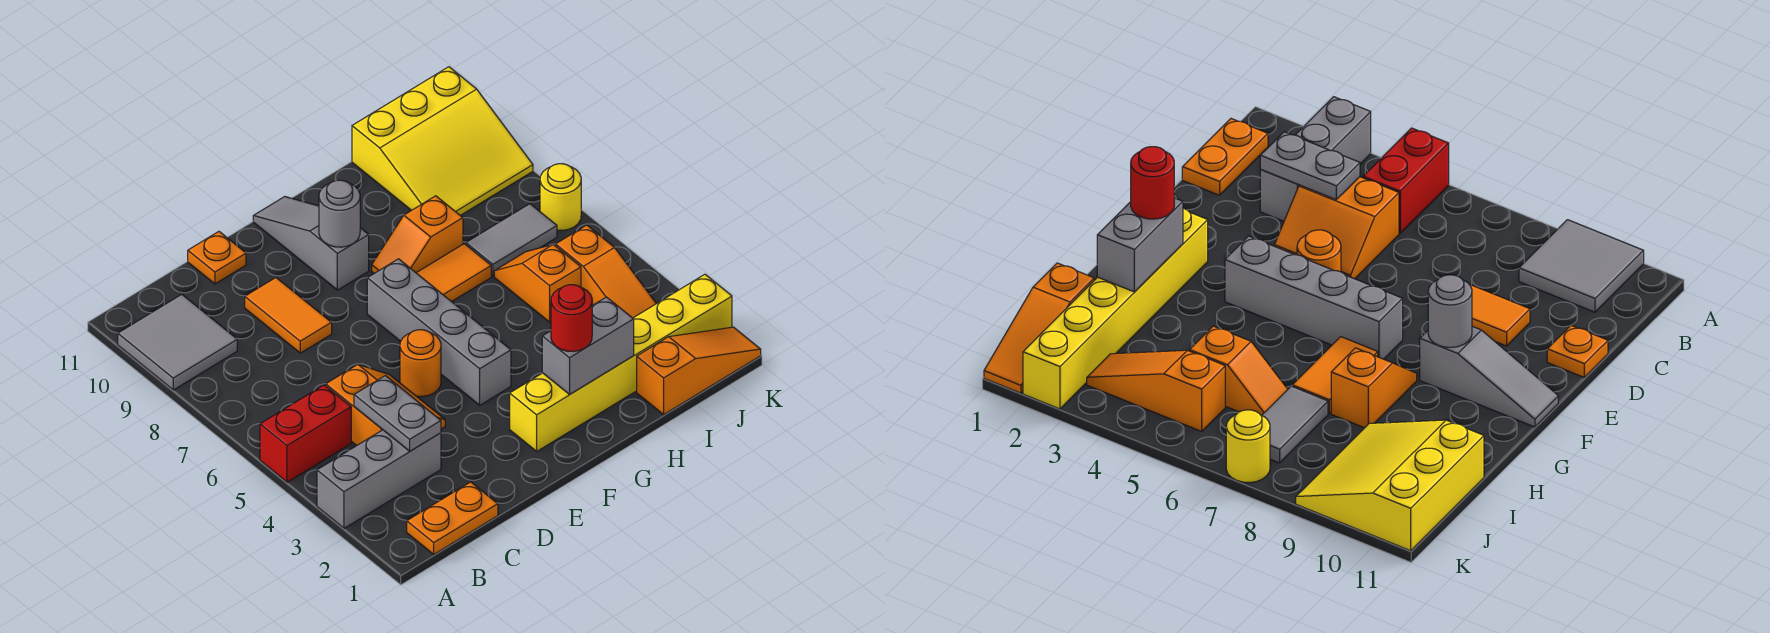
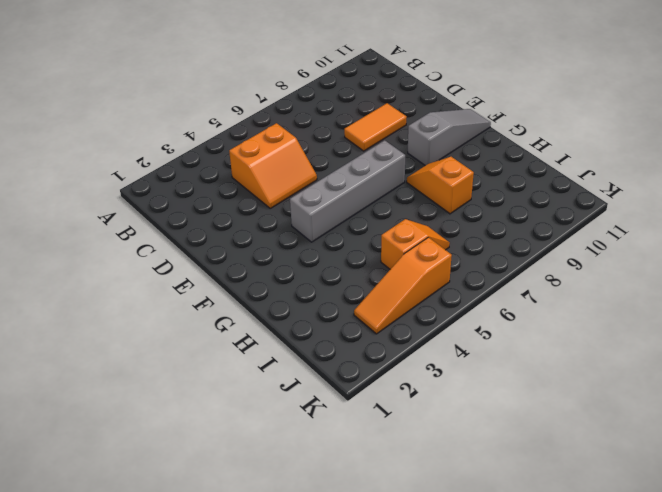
none -> grey brick A3:C3 level 1
none -> red brick A5:B5 level 1
none -> grey tile A9:B10 level 1

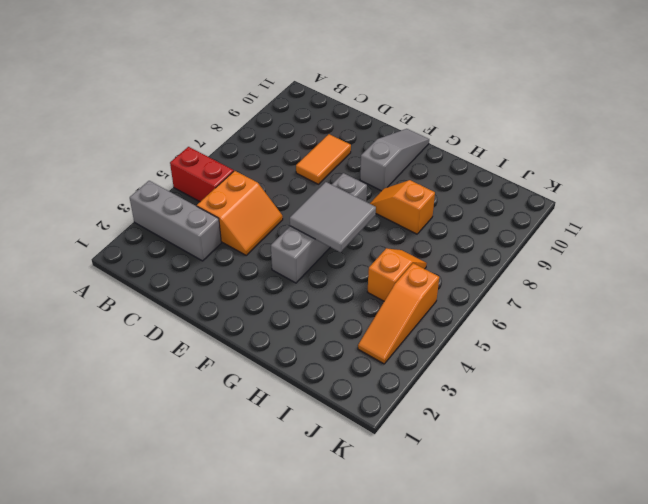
grey tile F5:G6 level 2 -> grey tile A9:B10 level 1
none -> orange plate B1:C1 level 1
none -> orange plate D11 level 1
none -> orange round brick E5 level 1

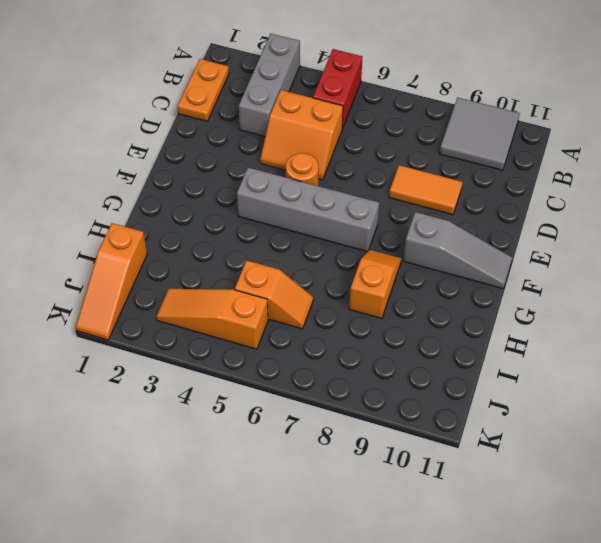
none -> orange plate D11 level 1
none -> yellow brick F2:K2 level 1
none -> orange tile G7:H7 level 1

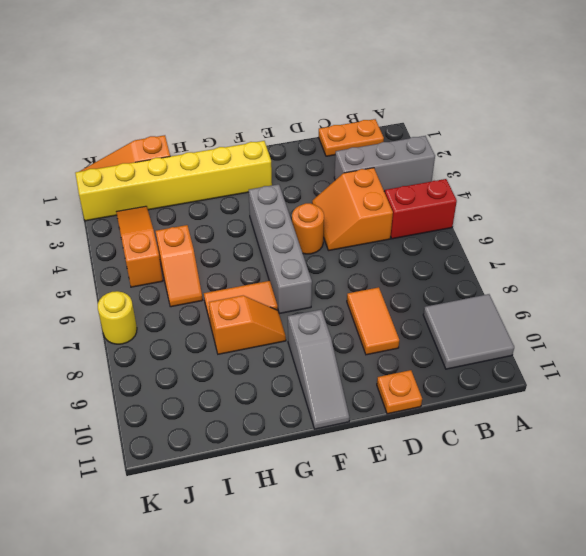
none -> grey tile I7:J7 level 1
none -> yellow slope I9:K11 level 1 top 11
none -> grey plate C3:C4 level 2

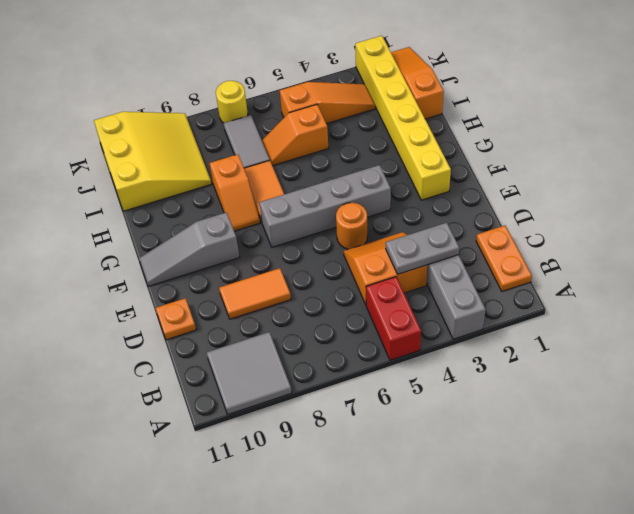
none -> grey round brick F9 level 2
none -> grey brick G2:H2 level 2
none -> red round brick G2 level 3

